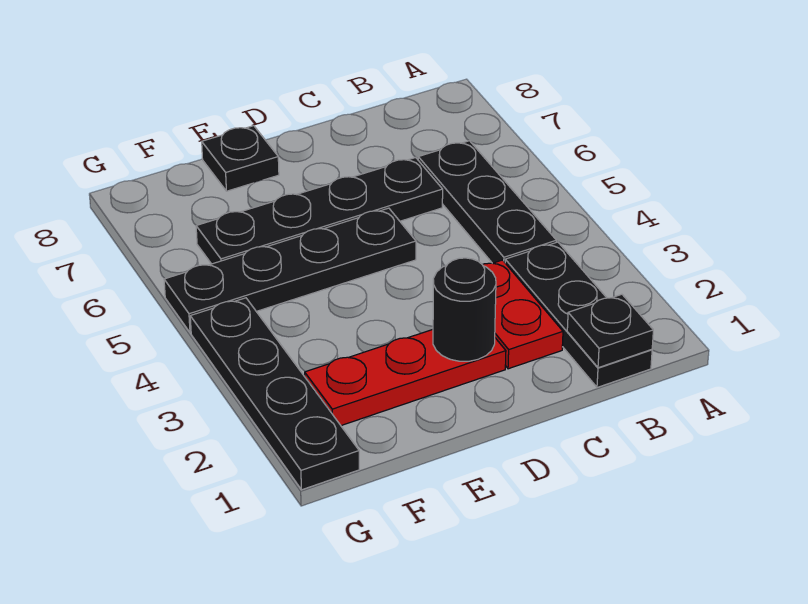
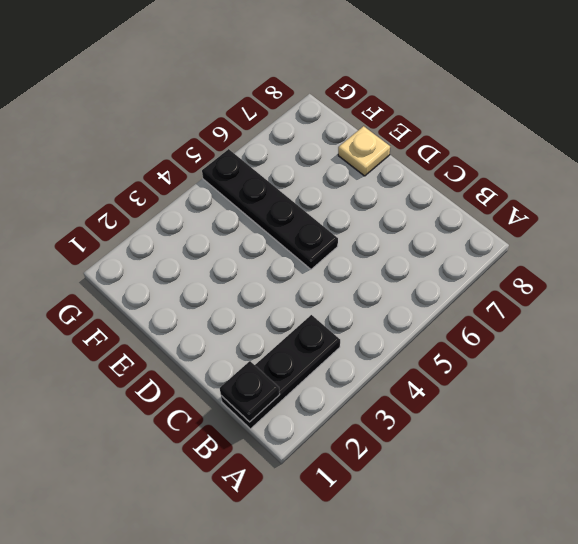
tan plate E8 level 1 -> black plate E8 level 1
none -> black plate B4:B6 level 1
none -> red plate C2:C3 level 1

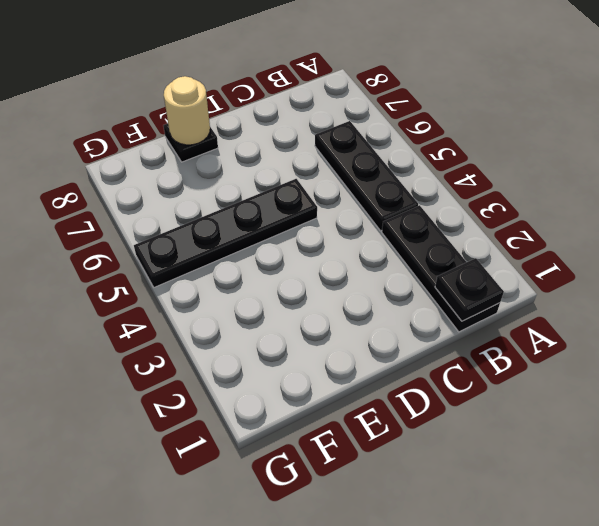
tan round brick E8 level 2 -> none
none -> red plate C2:C3 level 1
none -> black plate C6:F6 level 1

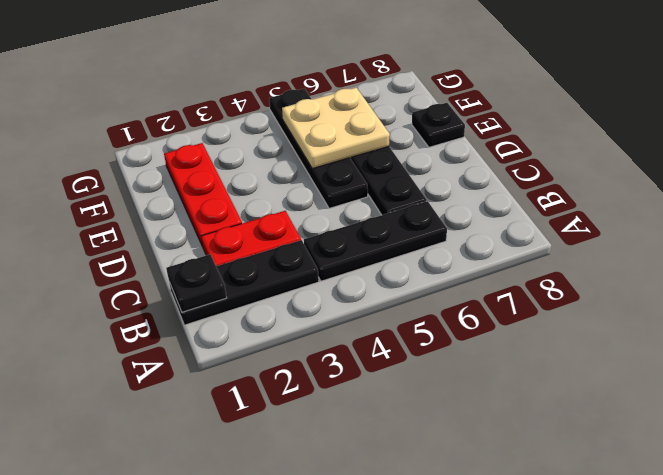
tan plate E5:F6 level 2 -> none
none -> black plate G1:G4 level 1
none -> black round brick D2 level 2

